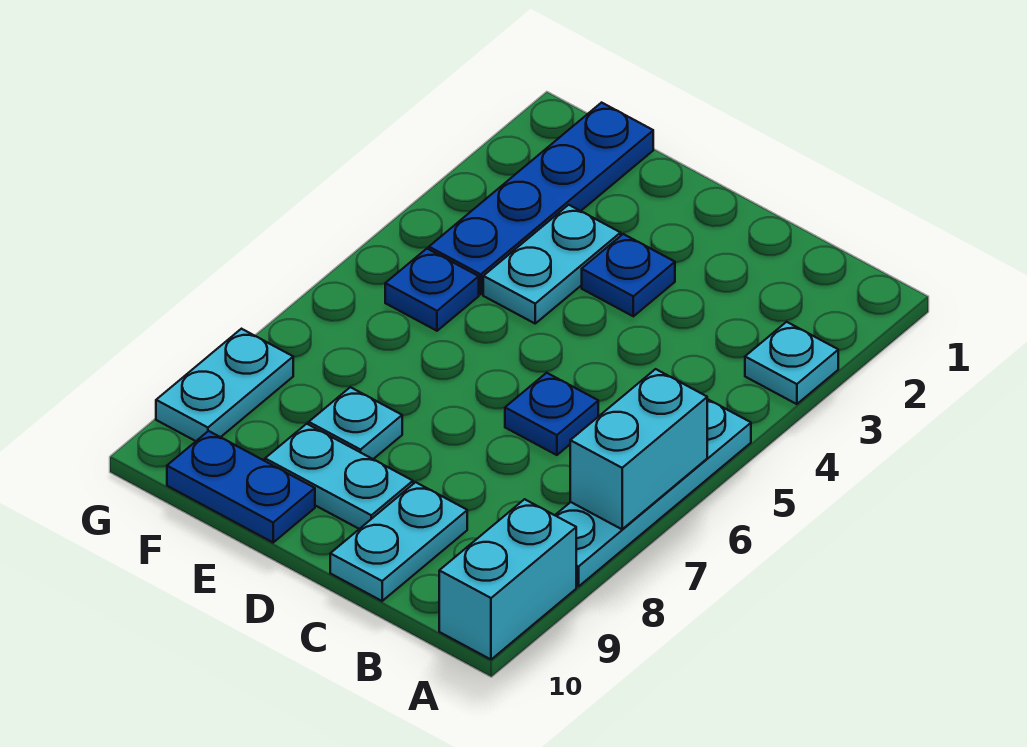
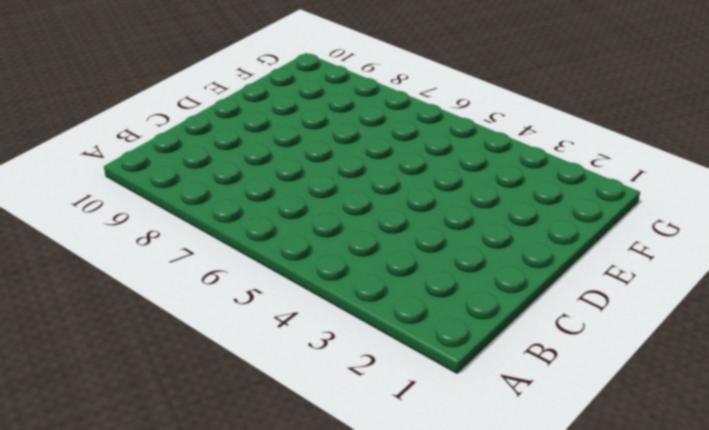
none -> cyan plate A3 level 1
none -> cyan plate A5:A8 level 1
none -> cyan brick A9:A10 level 1

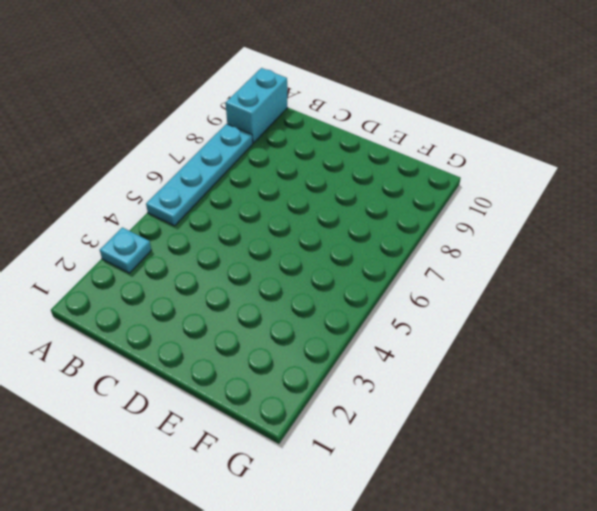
none -> blue plate C6 level 1
none -> cyan plate C9:C10 level 1
none -> blue plate D3 level 1

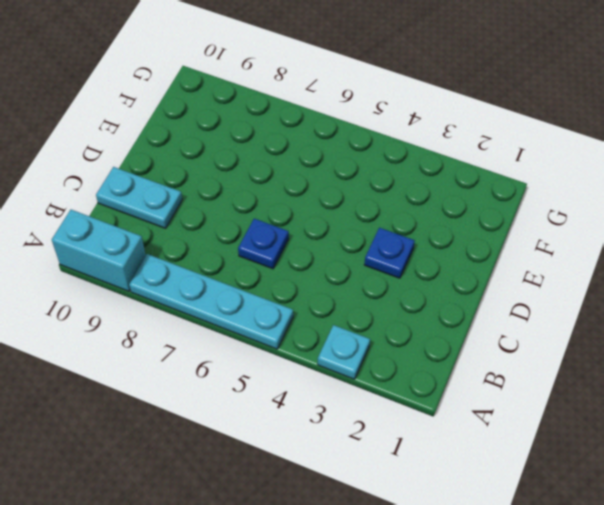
none -> cyan plate D9:E9 level 1
none -> cyan plate E3:E4 level 1
none -> cyan plate E8 level 1

